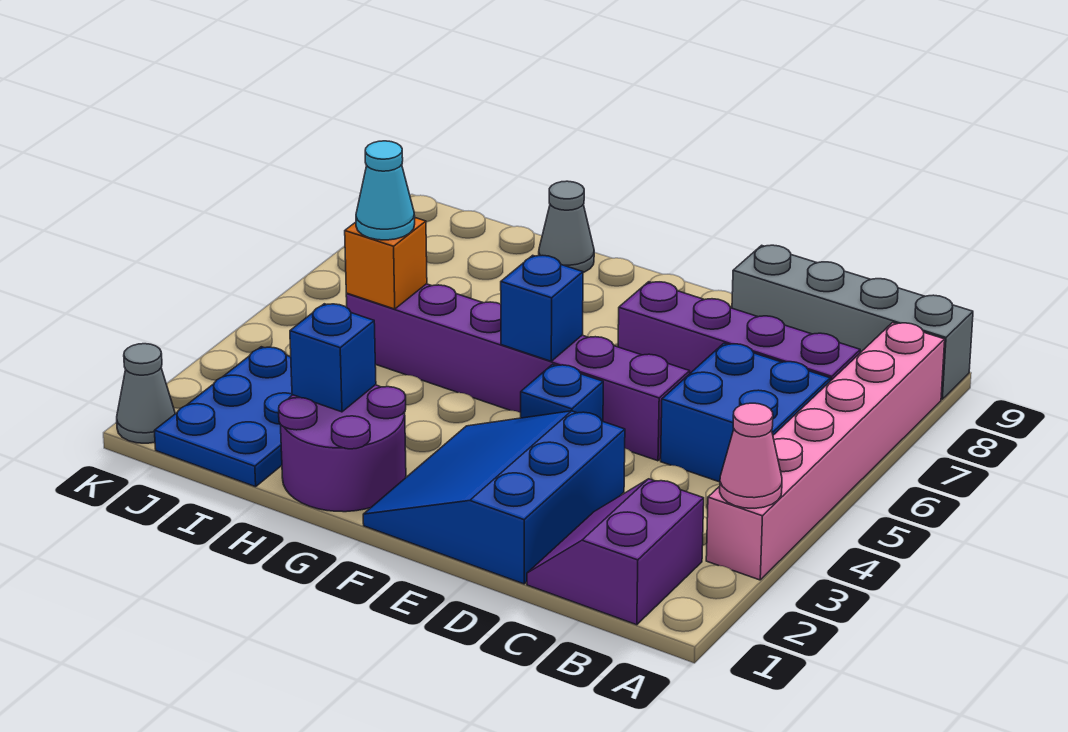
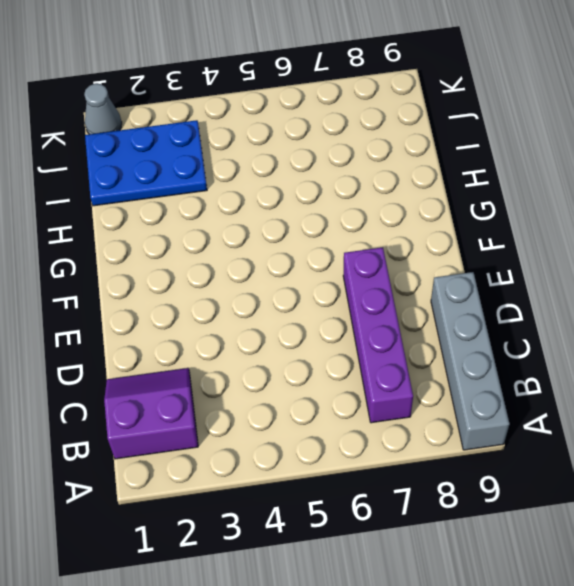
none -> pink brick A3:A8 level 1
none -> blue brick B5:C6 level 1
none -> blue slope D1:F3 level 1 top D

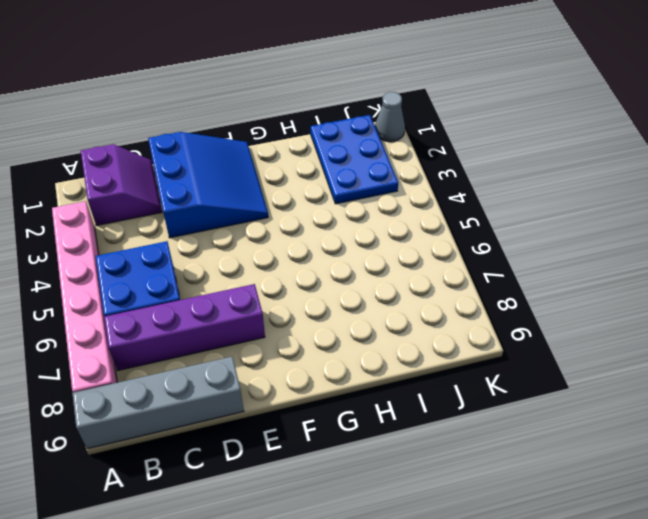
none -> purple brick D5:I5 level 1
none -> blue brick E4 level 1
none -> purple round brick G1:H2 level 1

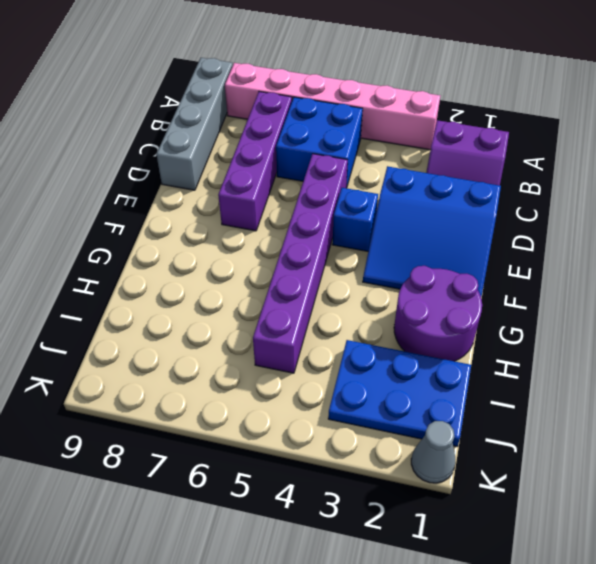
none -> grey cone H9 level 1
none -> pink cone A3 level 2
none -> blue brick F5 level 2

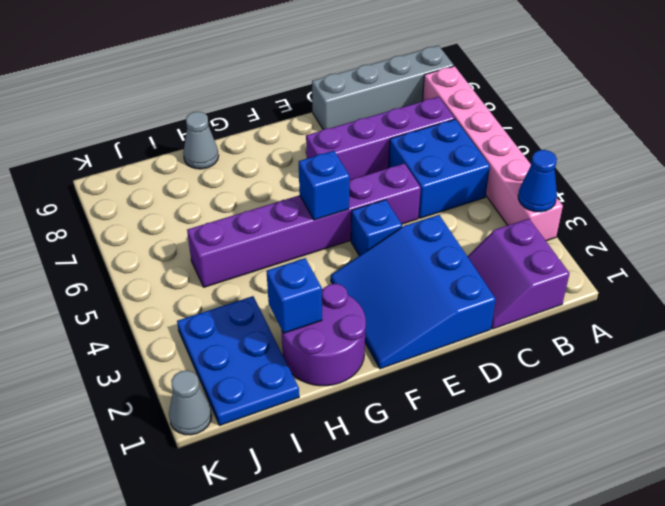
blue cone A3 level 2 -> pink cone A3 level 2
none -> orange brick I5 level 2
none -> cyan cone I5 level 3

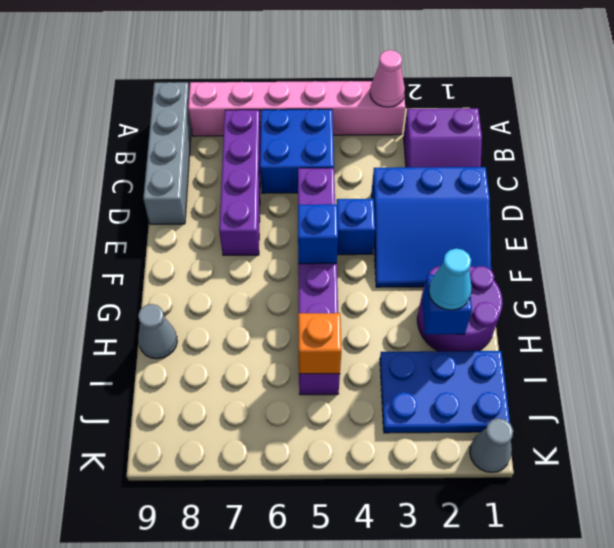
cyan cone H2 level 3 -> cyan cone I5 level 3

